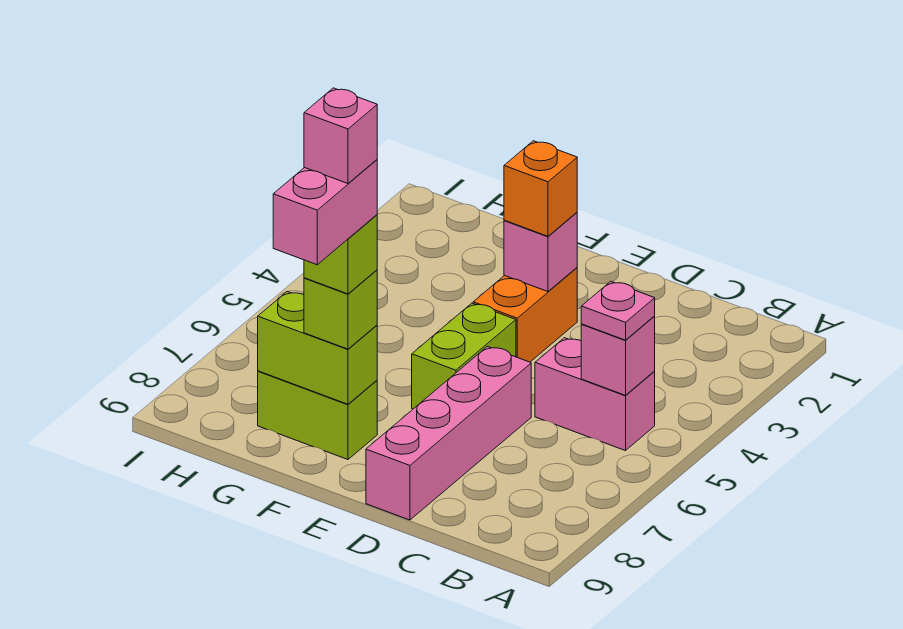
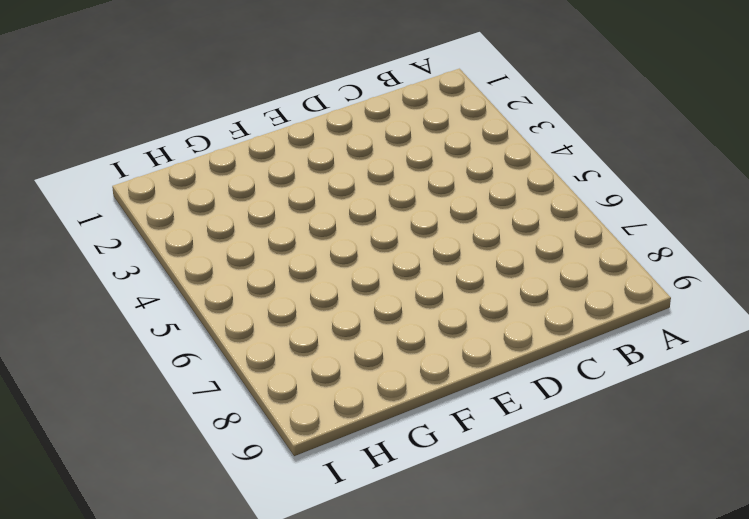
none -> pink brick B5:C5 level 1
none -> pink brick D6:D9 level 1
none -> orange brick E3:E4 level 1

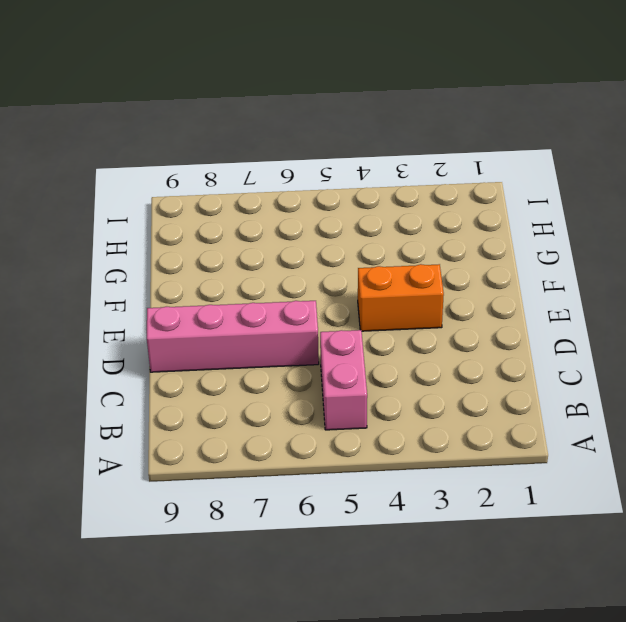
none -> lime brick E5:E6 level 1
none -> lime brick F8:G8 level 1
none -> pink brick B5 level 2

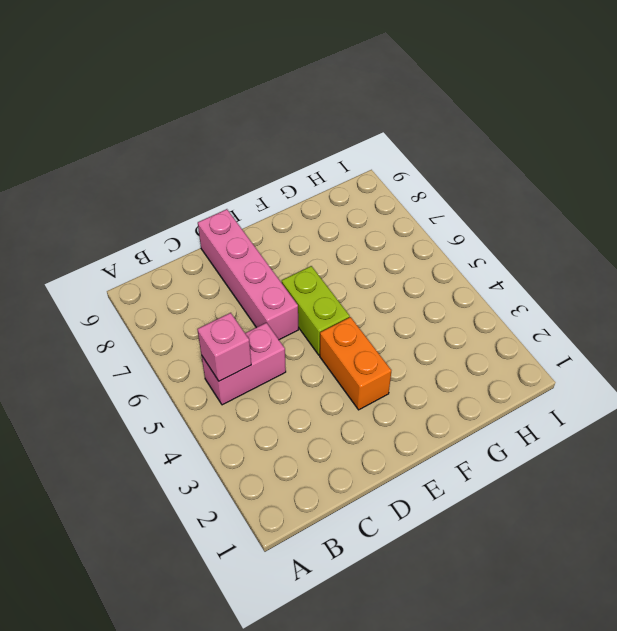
none -> lime brick F8:G8 level 1
none -> pink brick E3 level 2
none -> lime brick F8:G8 level 2

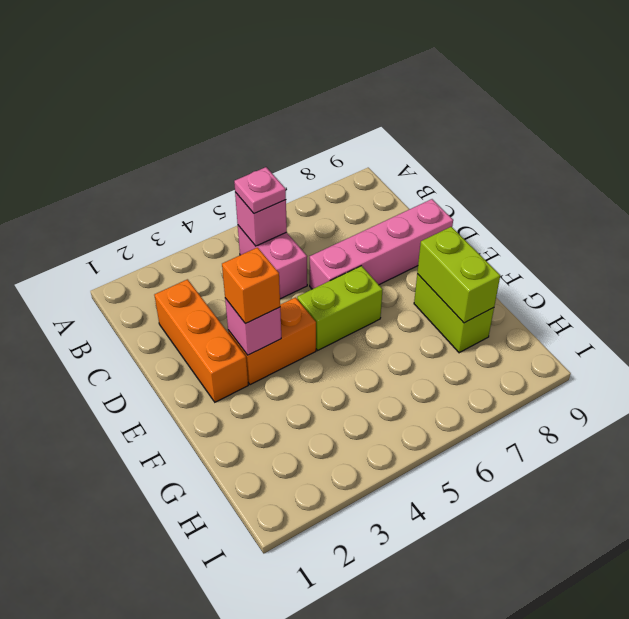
orange brick C2:E2 level 1 -> none
none -> lime brick F8 level 3
none -> lime brick F8 level 4
none -> pink brick F8:F9 level 5

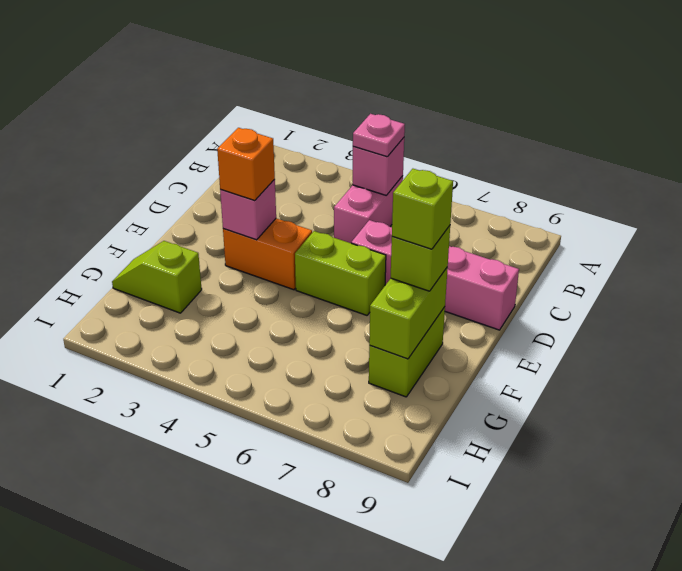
lime slope G1:G2 level 1 top 2 -> none
none -> pink brick F8:F9 level 5
none -> pink brick F8 level 6

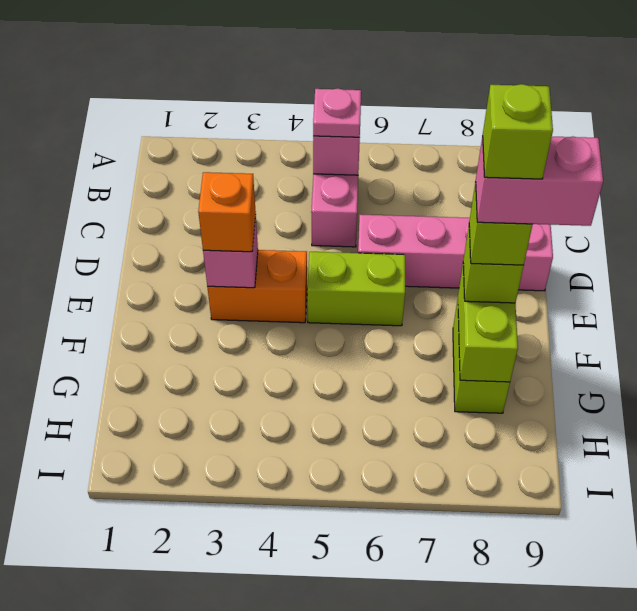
lime brick F8 level 6 -> pink brick F8 level 6

